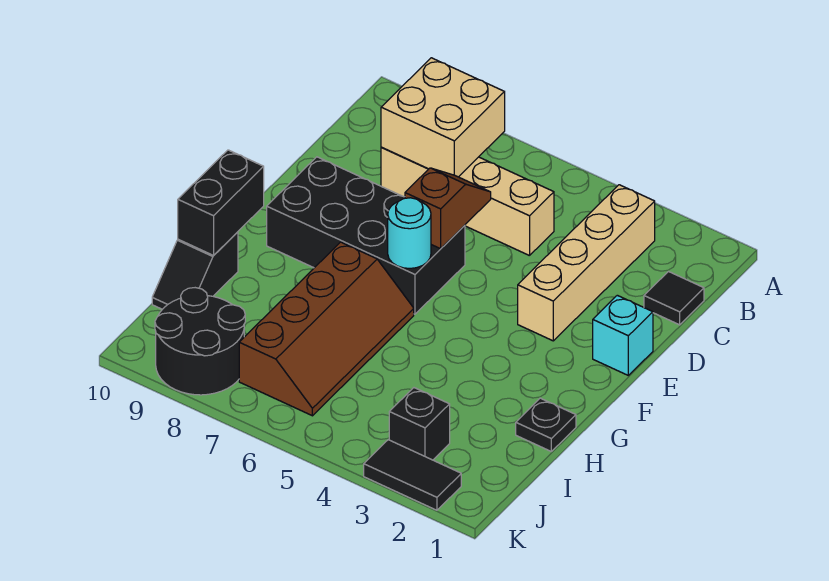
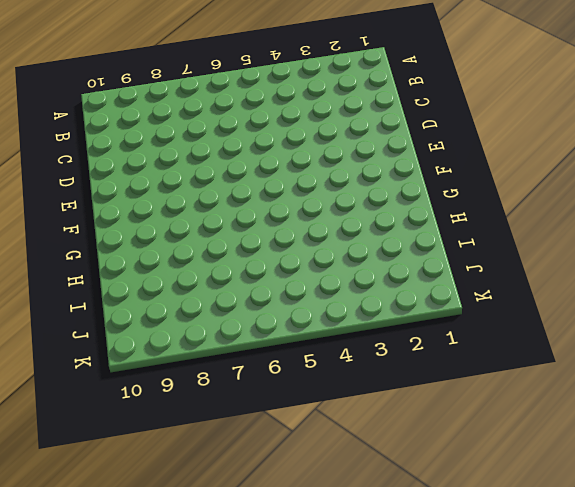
none -> tan brick B3:E3 level 1
none -> black tile C1 level 1
none -> tan brick C5:C8 level 1

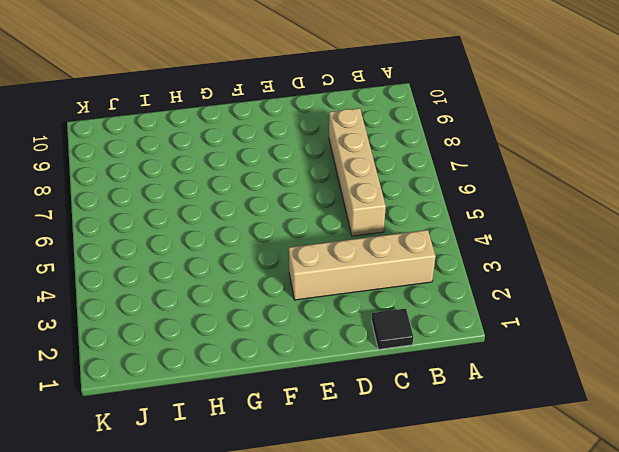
none -> cyan brick E1 level 1
none -> black brick E6:F9 level 1
none -> brown slope G6:J7 level 1 top 7

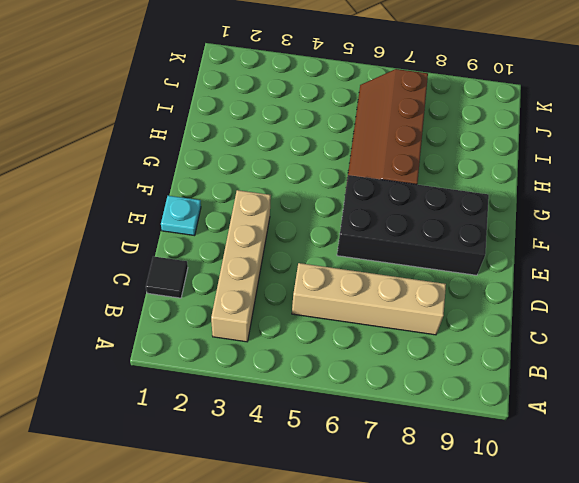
cyan plate E1 level 1 -> cyan brick E1 level 1
none -> black plate H1 level 1
none -> black slope H10:I10 level 1 top H
none -> black brick J3 level 1

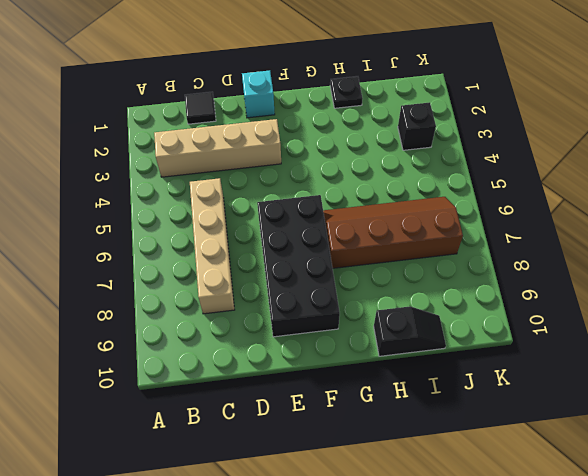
none -> black round brick J8:K9 level 1
none -> black tile K2:K3 level 1
none -> tan brick B7:C8 level 2

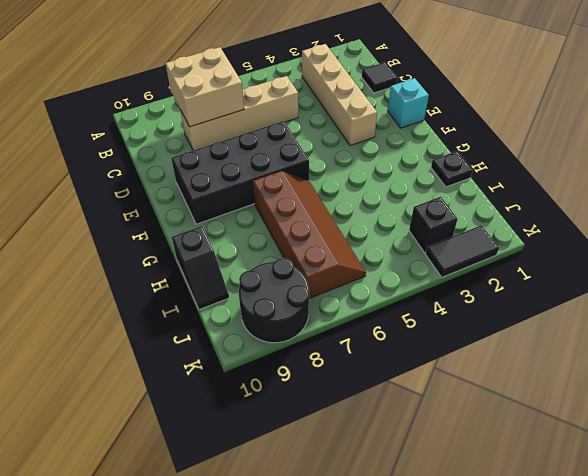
none -> brown slope D6:E6 level 2 top E
none -> cyan round brick F6 level 2
none -> black brick G10:H10 level 2

